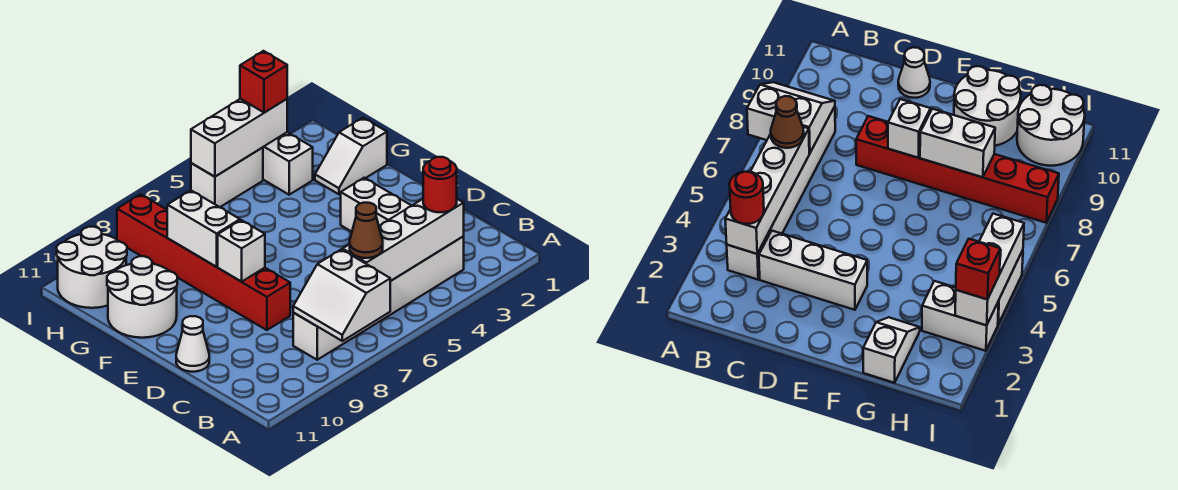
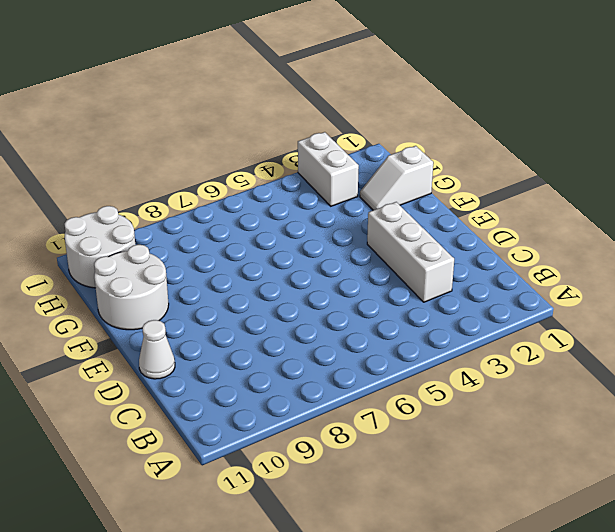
none -> white brick B3:B8 level 1
none -> red brick D8:I8 level 1
none -> white brick I4:I5 level 1

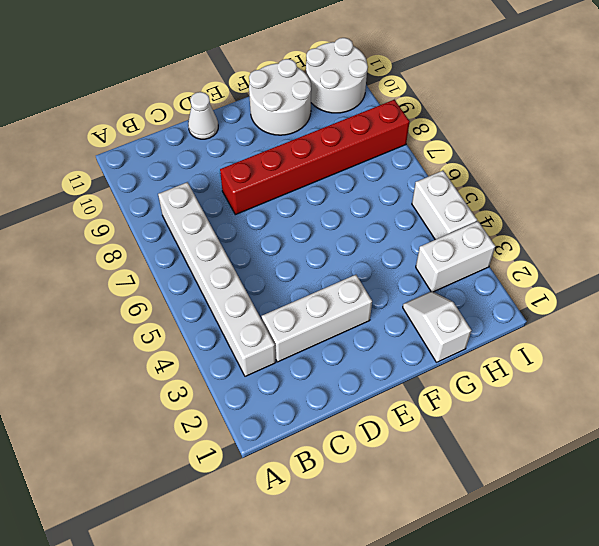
none -> white slope A7:B8 level 2 top 7
none -> white brick B3:B6 level 2
none -> white brick E8 level 2

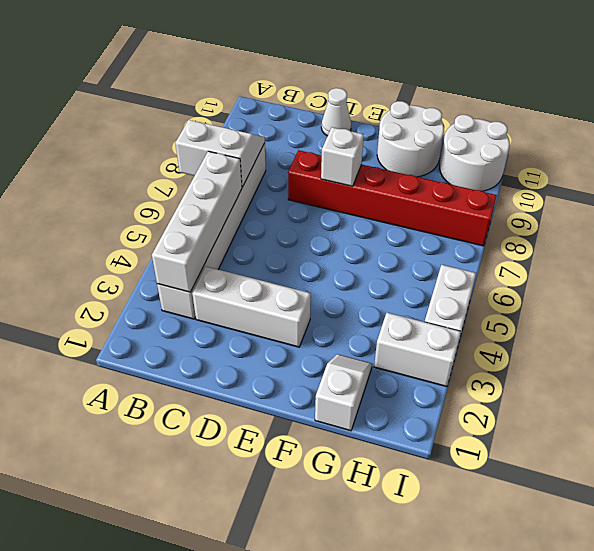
none -> white brick F8:G8 level 2
none -> white brick I3:I5 level 2
none -> red round brick B3 level 3

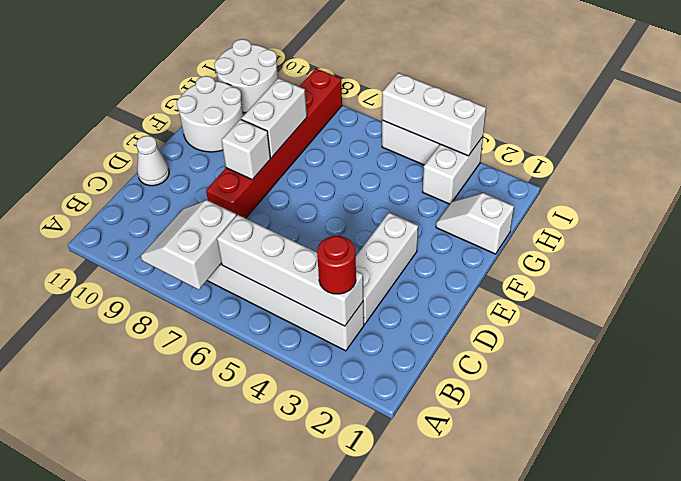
none -> brown cone B6 level 3
none -> red brick I3 level 3

